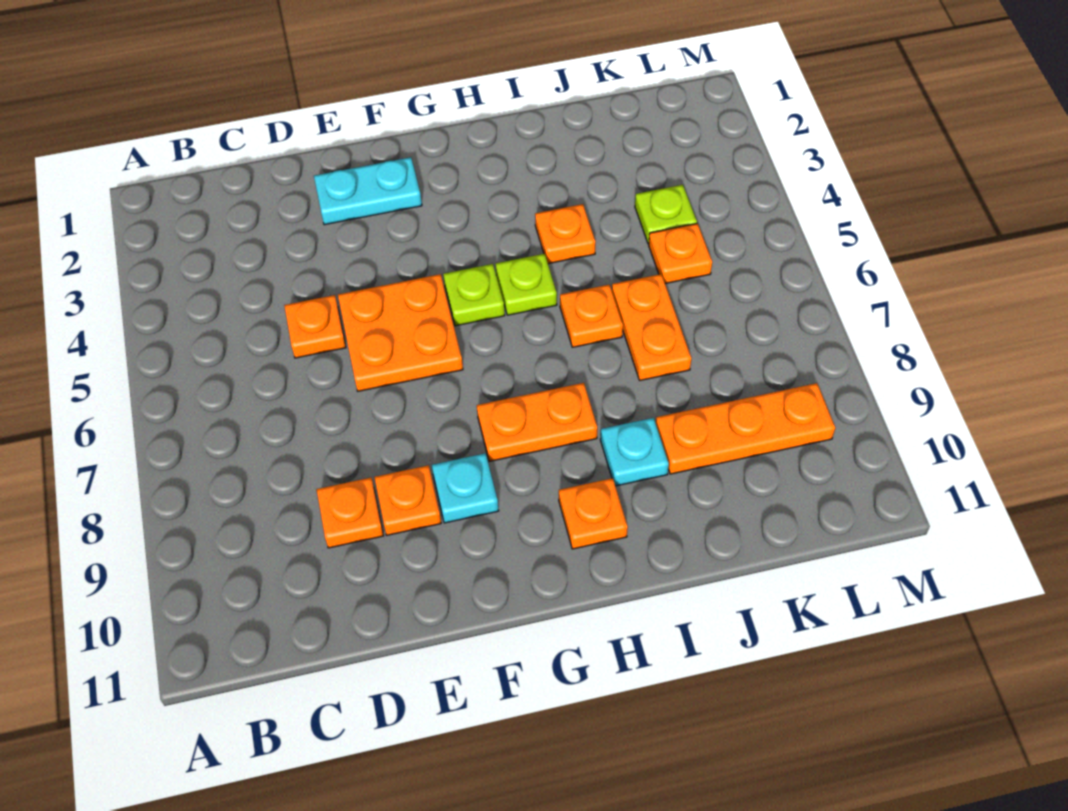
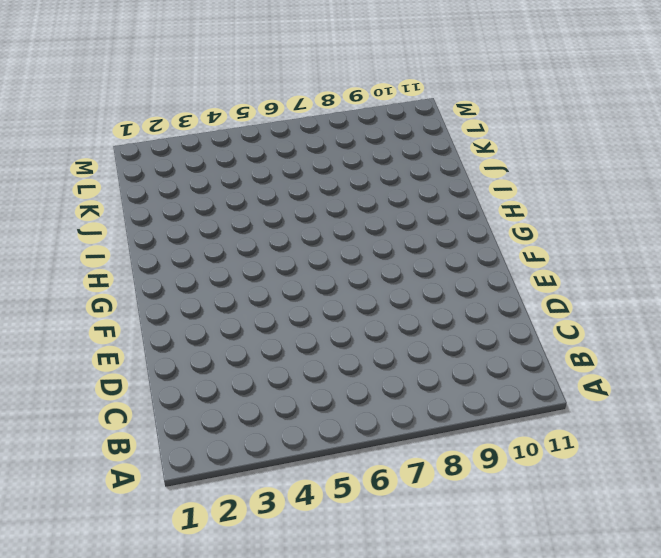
none -> orange plate D5 level 1
none -> orange plate D9 level 1
none -> cyan plate E2:F2 level 1

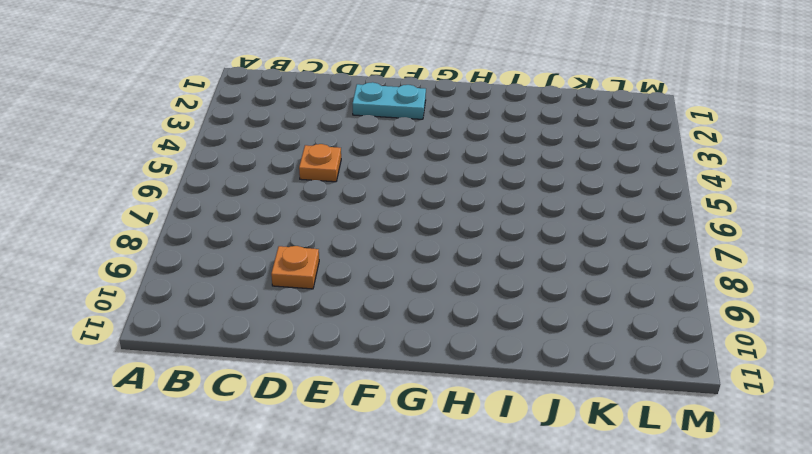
none -> orange plate E5:F6 level 1
none -> orange plate E9 level 1
none -> cyan plate F9 level 1

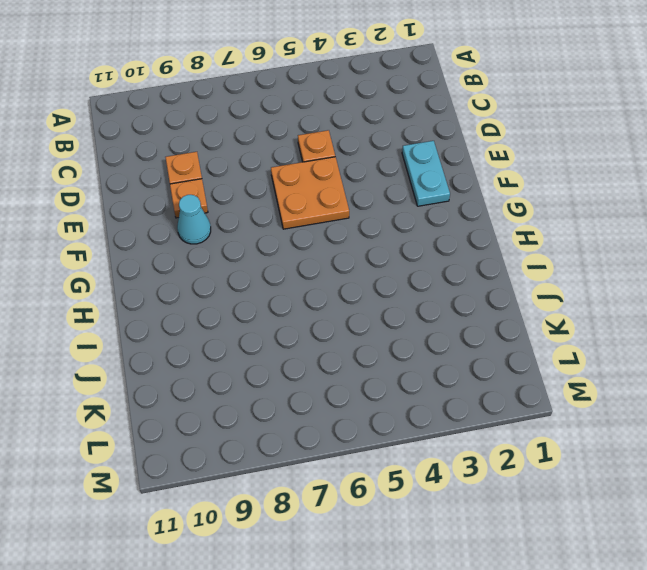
cyan cone F9 level 1 -> cyan plate F9 level 1
none -> lime plate G5 level 1
none -> orange plate G8:H8 level 1
none -> lime plate H5 level 1

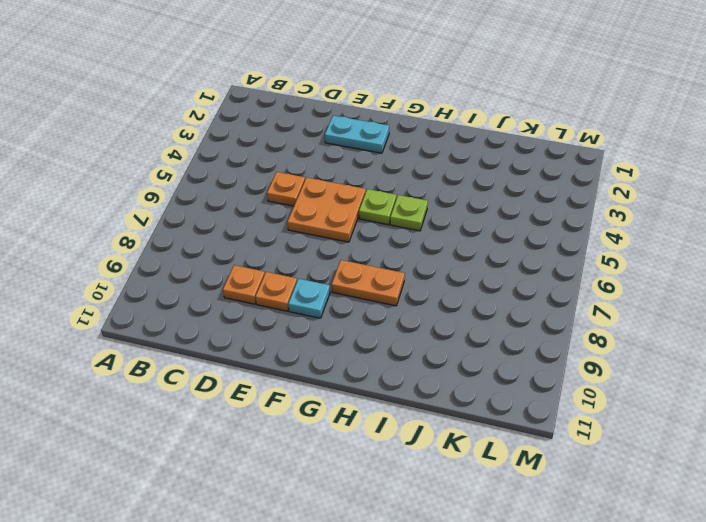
none -> orange plate H10 level 1
none -> orange plate I4 level 1
none -> orange plate I6 level 1

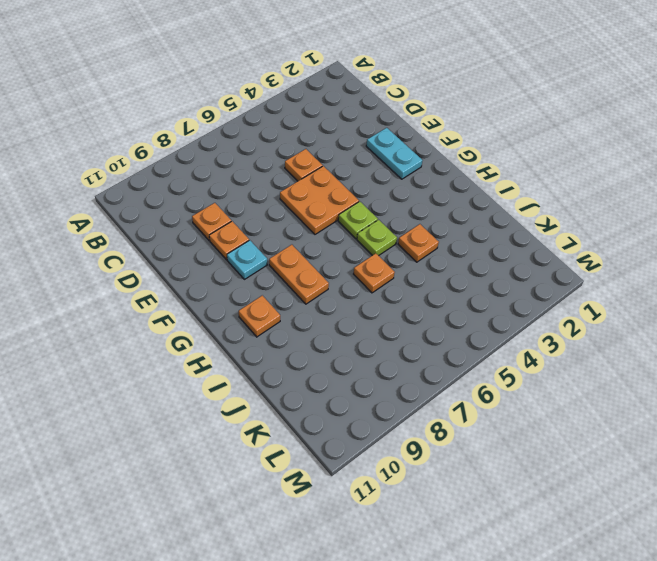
none -> cyan plate I9 level 1
none -> orange plate J6:J7 level 1
none -> orange plate J9:L9 level 1

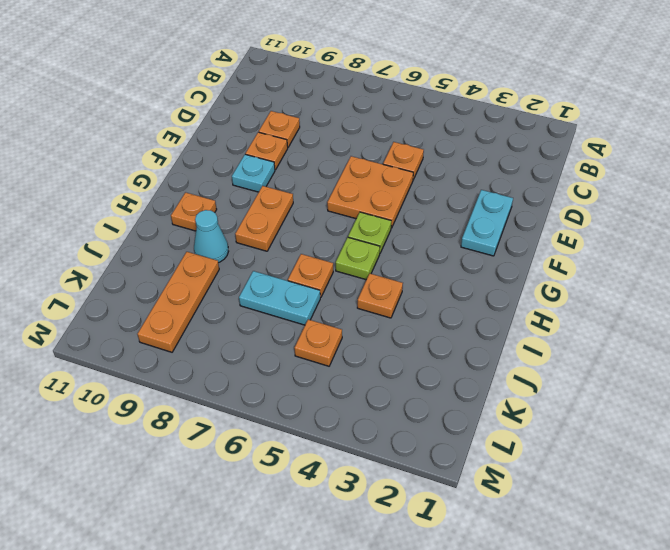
cyan cone I9 level 1 -> cyan plate I9 level 1
cyan plate J6:J7 level 1 -> orange plate J6:J7 level 1
none -> lime plate K4 level 1

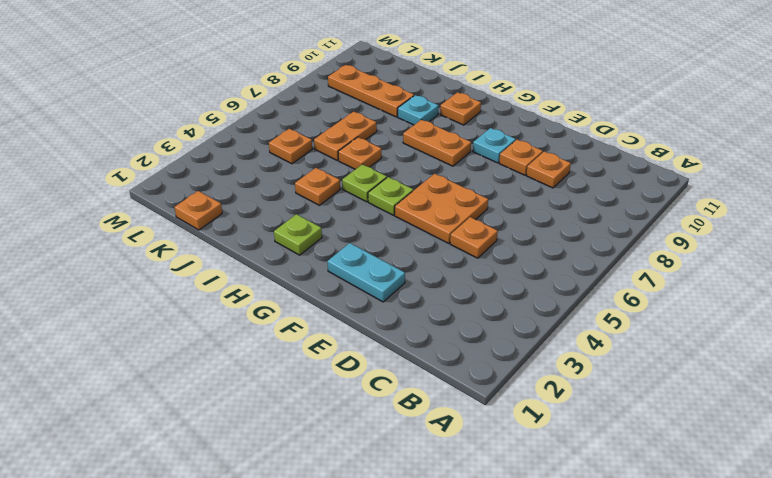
lime plate H2 level 1 -> lime plate K4 level 1
orange plate K1 level 1 -> none

